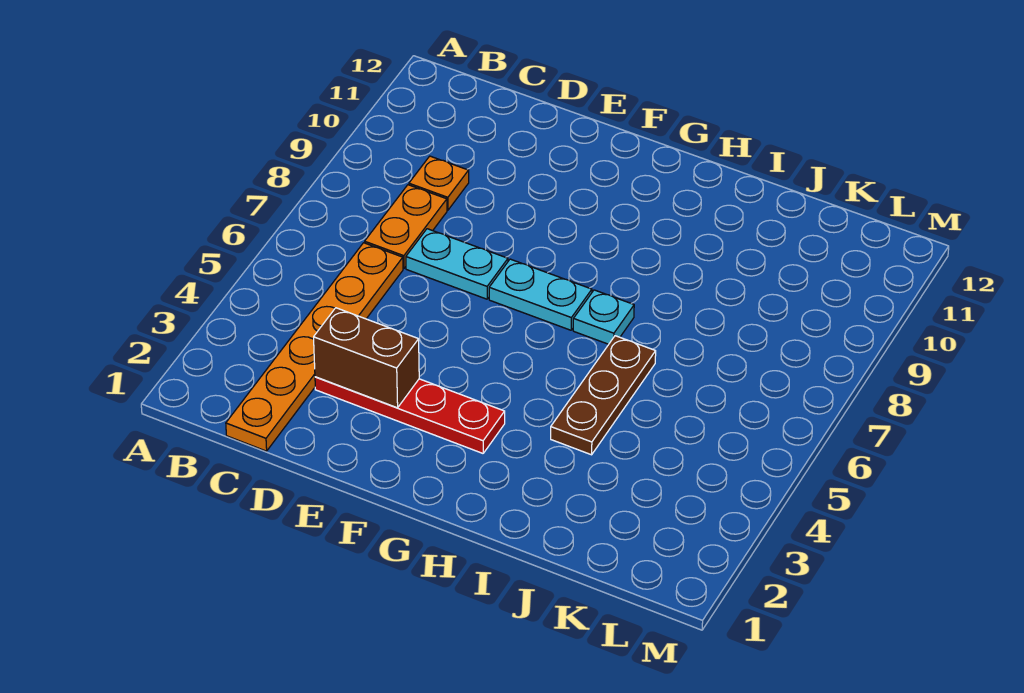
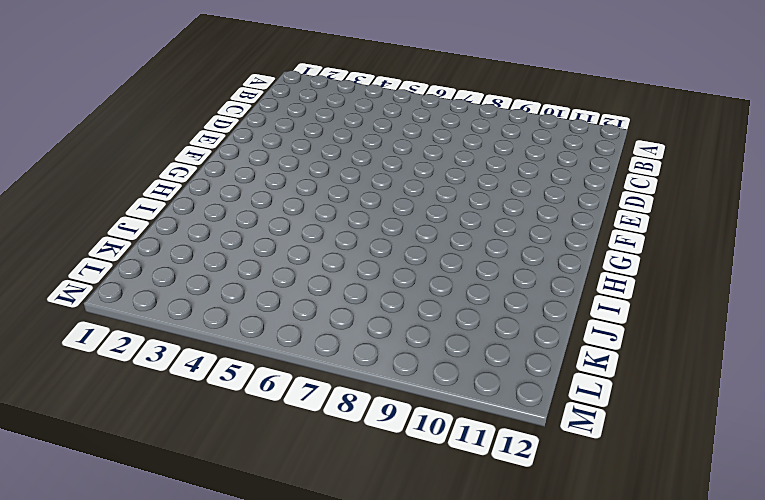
none -> orange plate C1:C6 level 1
none -> orange plate C7:C8 level 1

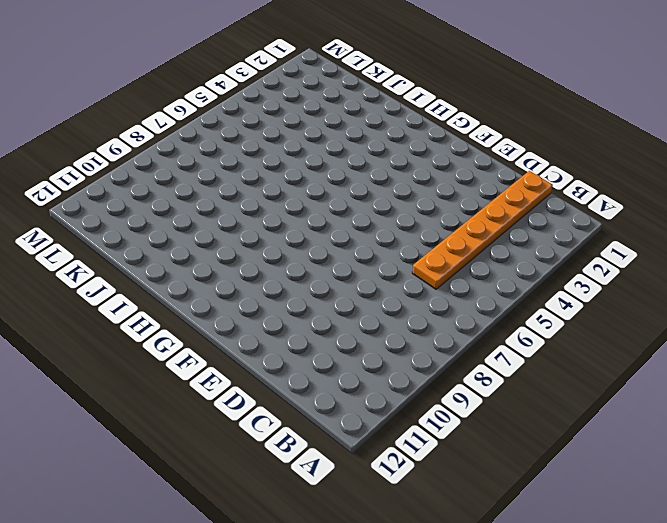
none -> orange plate C7:C8 level 1
none -> orange plate C9 level 1

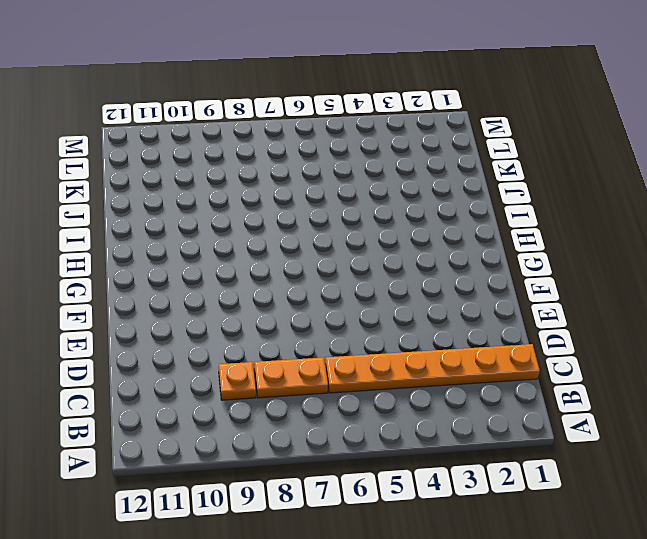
none -> red plate D3:G3 level 1
none -> cyan plate D7:E7 level 1

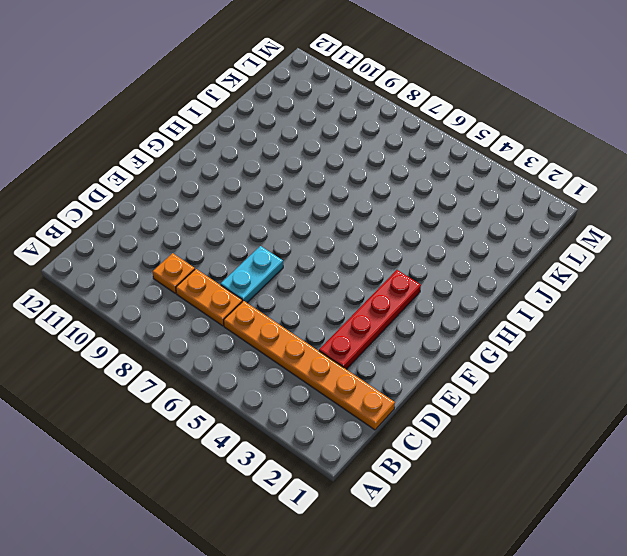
none -> cyan plate F7:G7 level 1
none -> cyan plate H7 level 1

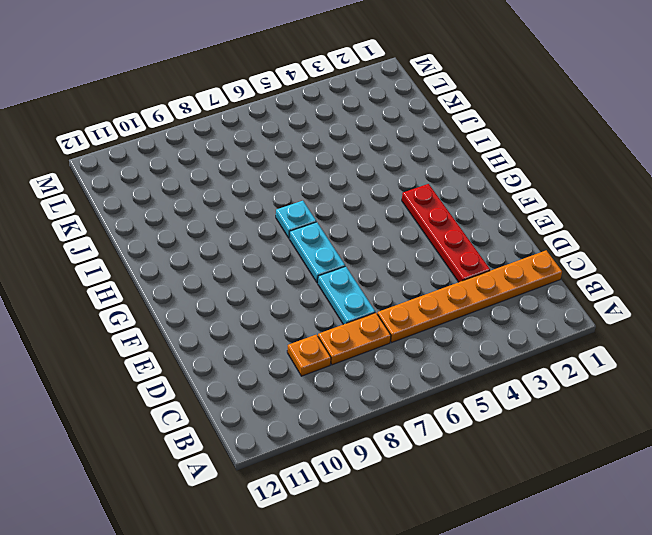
none -> brown plate I4:I6 level 1
none -> brown brick D3:E3 level 2

